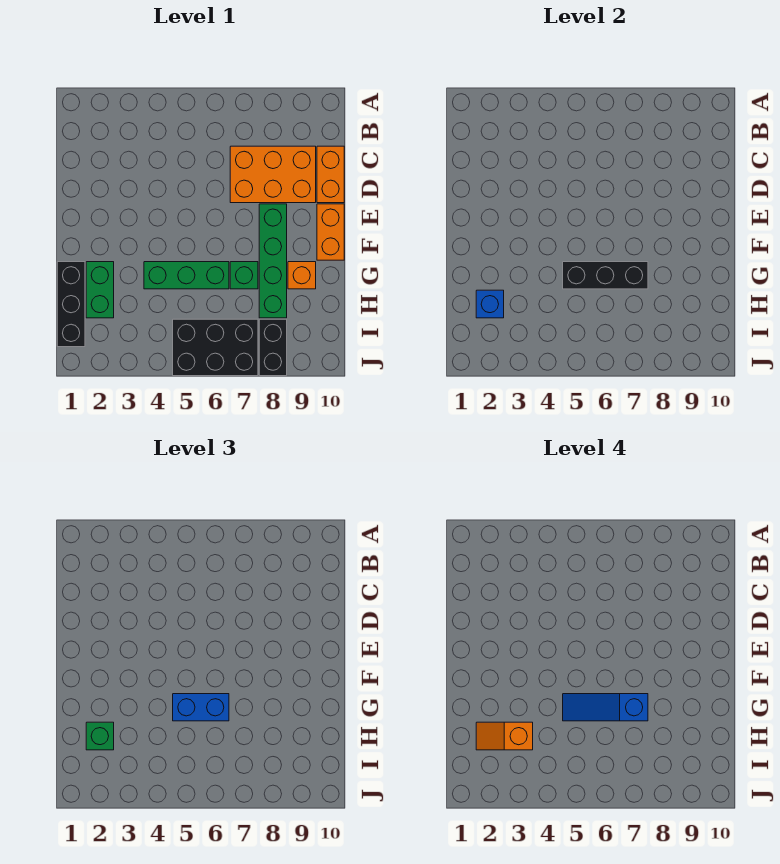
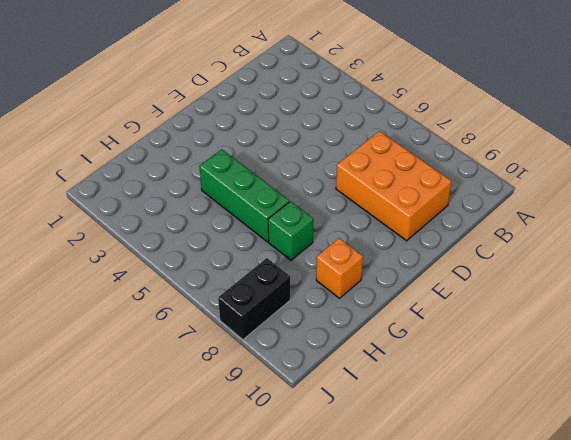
none -> orange brick C10:D10 level 1
none -> green brick E8:H8 level 1
none -> orange brick E10:F10 level 1

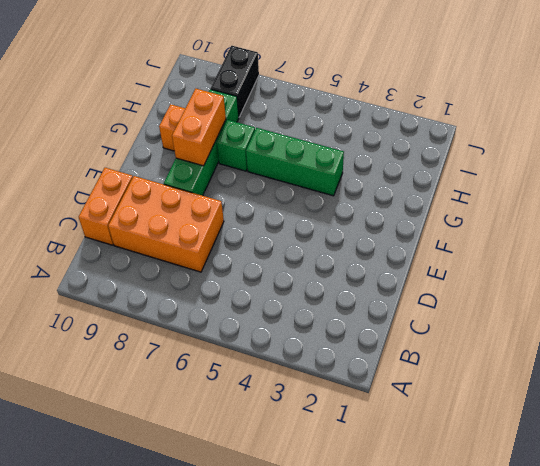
orange brick F8:G8 level 2 -> orange brick E10:F10 level 1
none -> black brick G1:I1 level 1
none -> green brick G2:H2 level 1
none -> black brick I5:J7 level 1

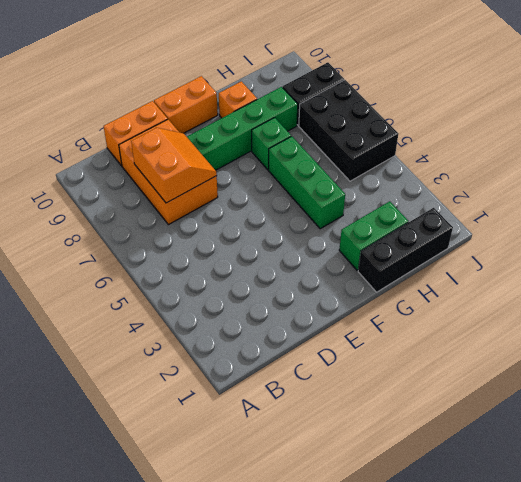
orange slope C7:D8 level 2 top C -> none
none -> black brick G5:G7 level 2
none -> blue brick H2 level 2
none -> blue brick G5:G6 level 3

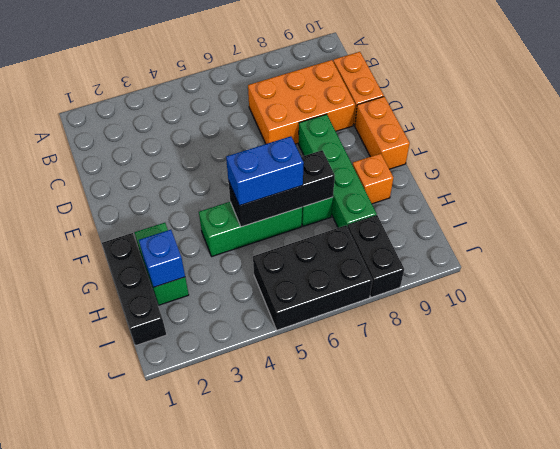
none -> green brick H2 level 3
none -> blue slope G5:G7 level 4 top 7
none -> orange slope H2:H3 level 4 top 3

